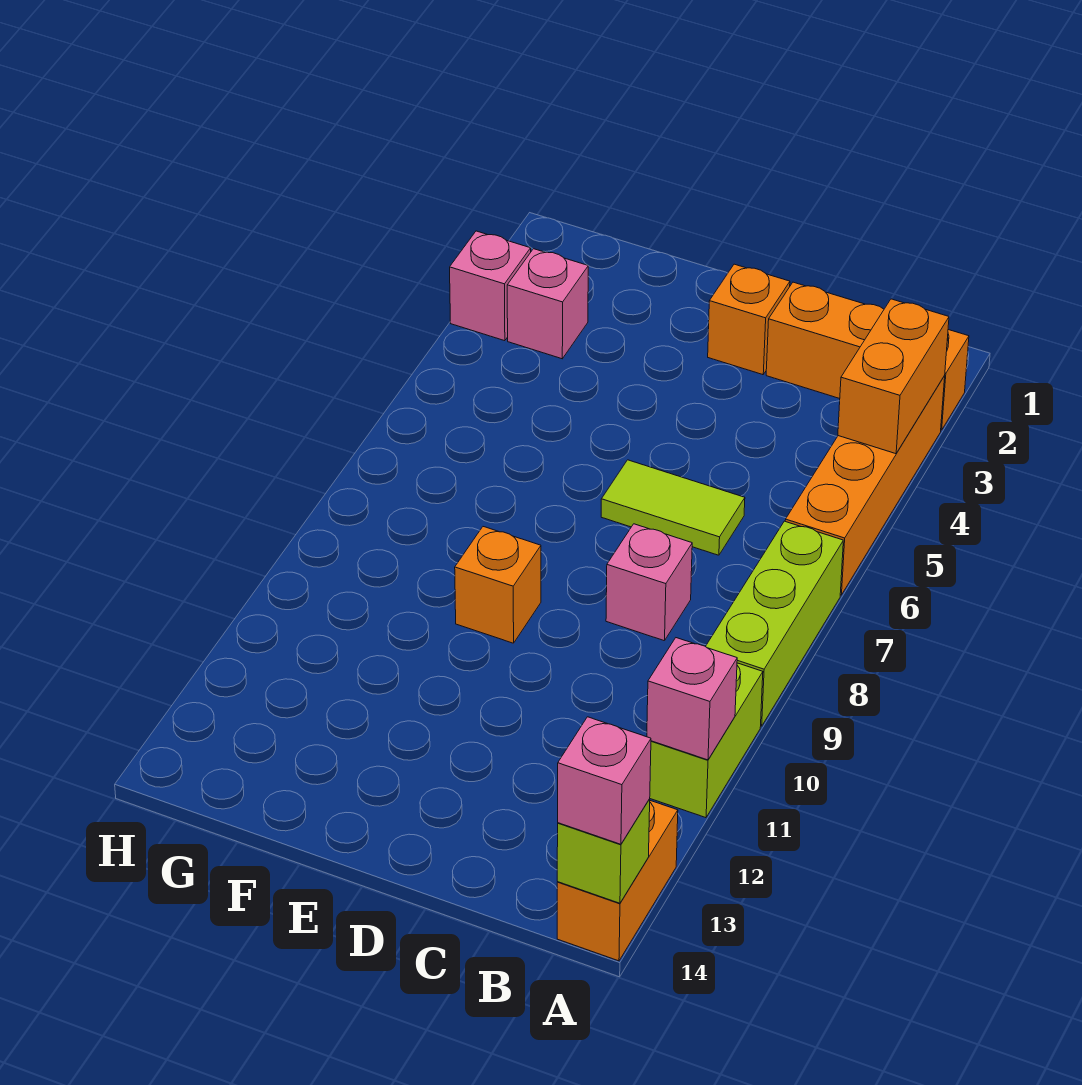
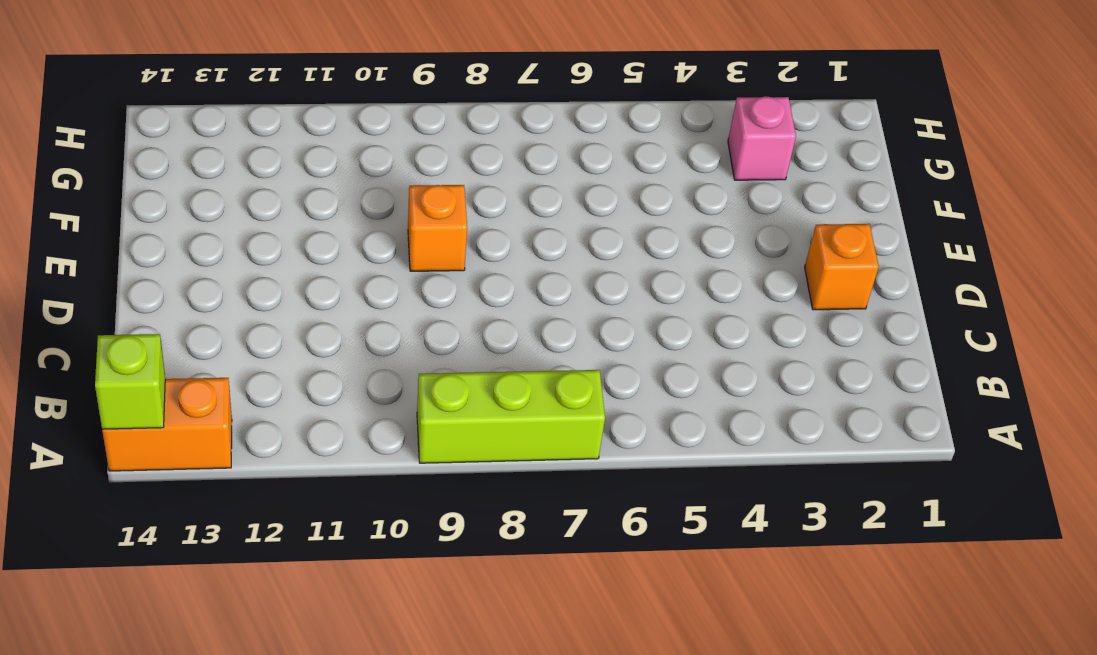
none -> orange brick A2:C2 level 1
none -> orange brick A3:A6 level 1
none -> lime brick A10:A11 level 1

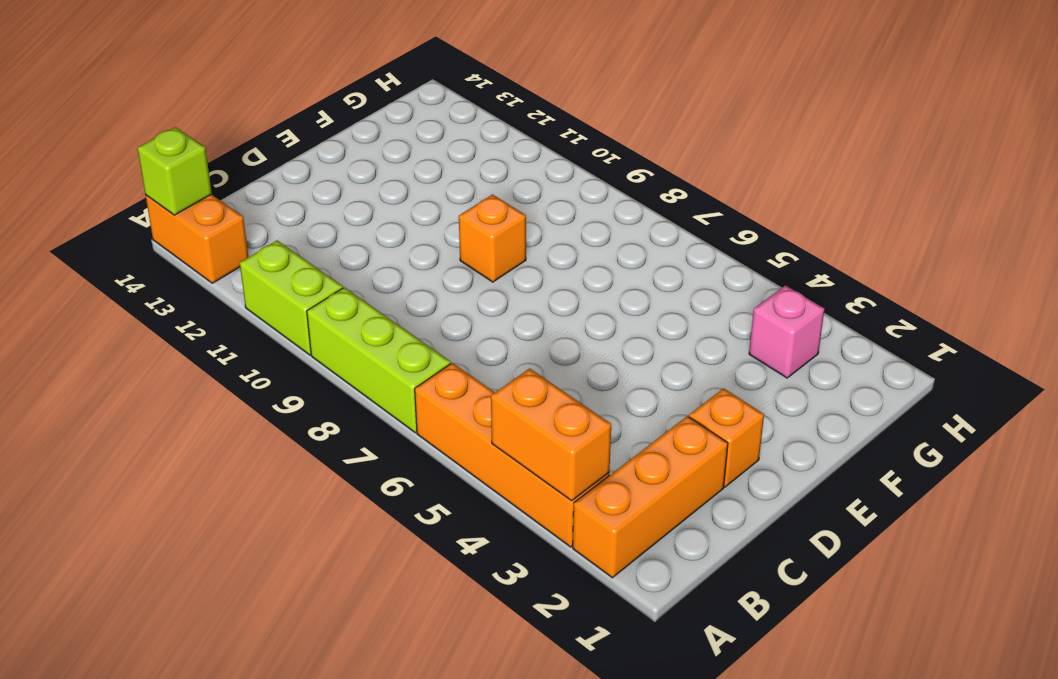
none -> lime tile C6:D6 level 1
none -> pink brick C8 level 1
none -> pink brick H3 level 1

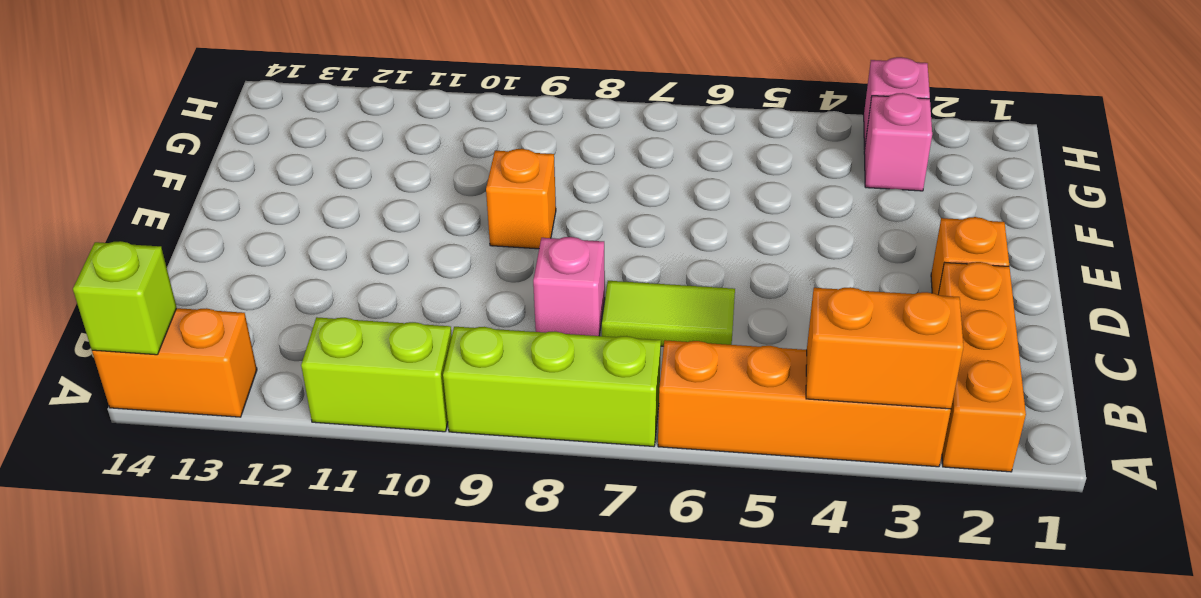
lime tile C6:C7 level 1 -> lime tile C6:D6 level 1
none -> pink brick A11 level 2
none -> pink brick A14 level 3

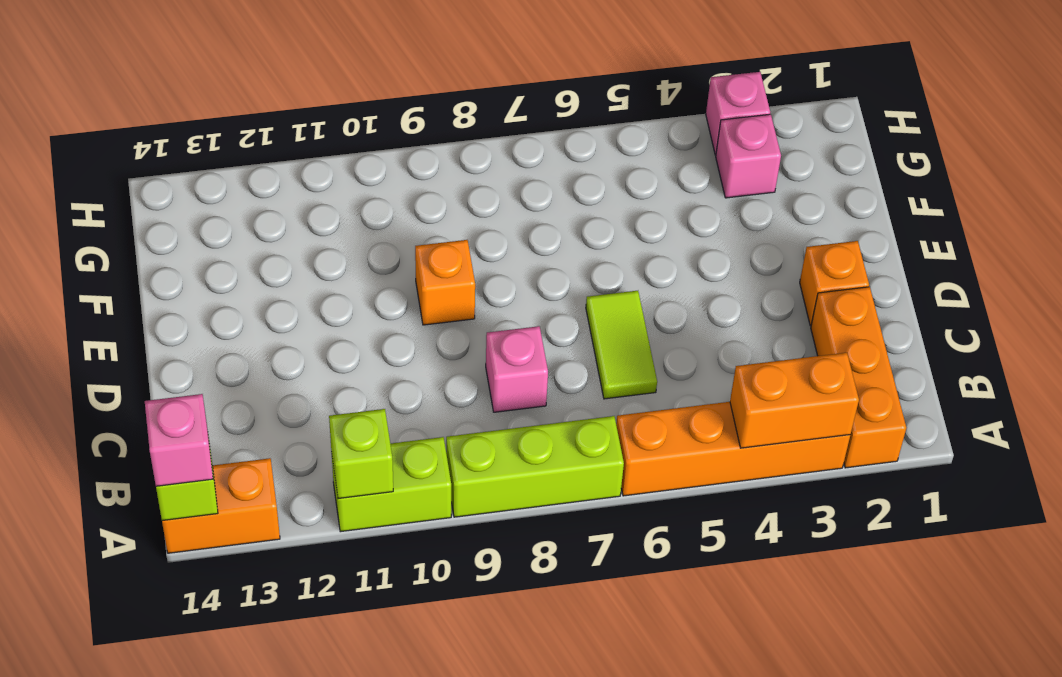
lime brick A11 level 2 -> pink brick A11 level 2

